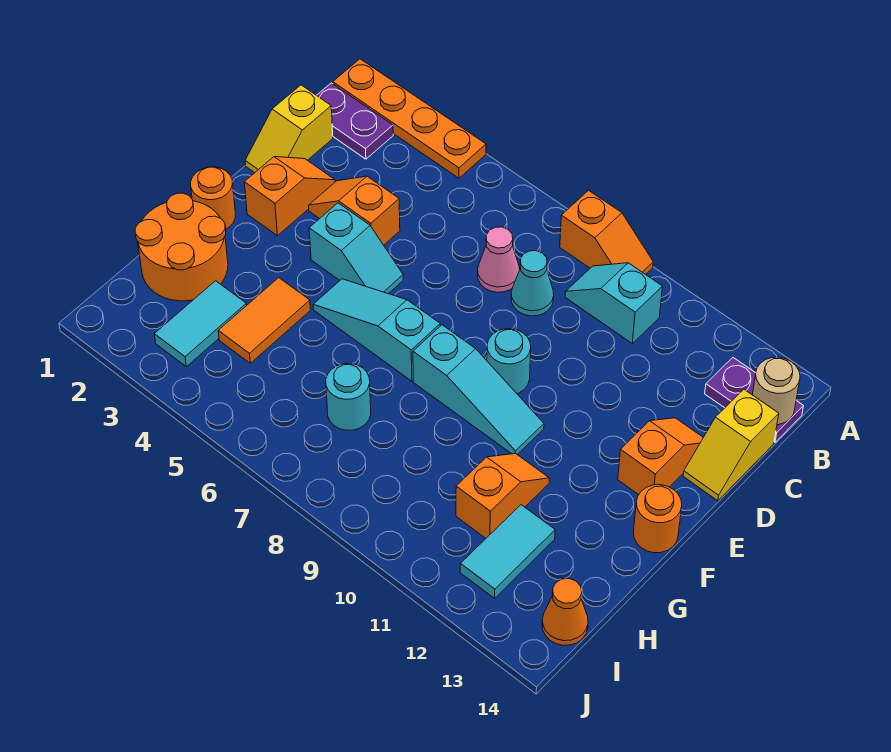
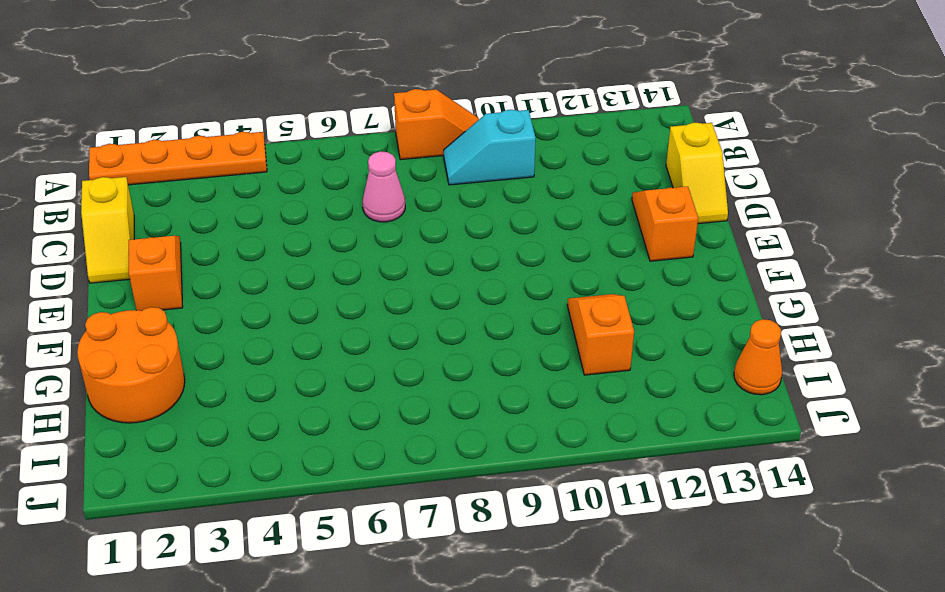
none -> purple plate B1:B2 level 1
none -> purple plate B13:B14 level 1
none -> cyan cone C8 level 1

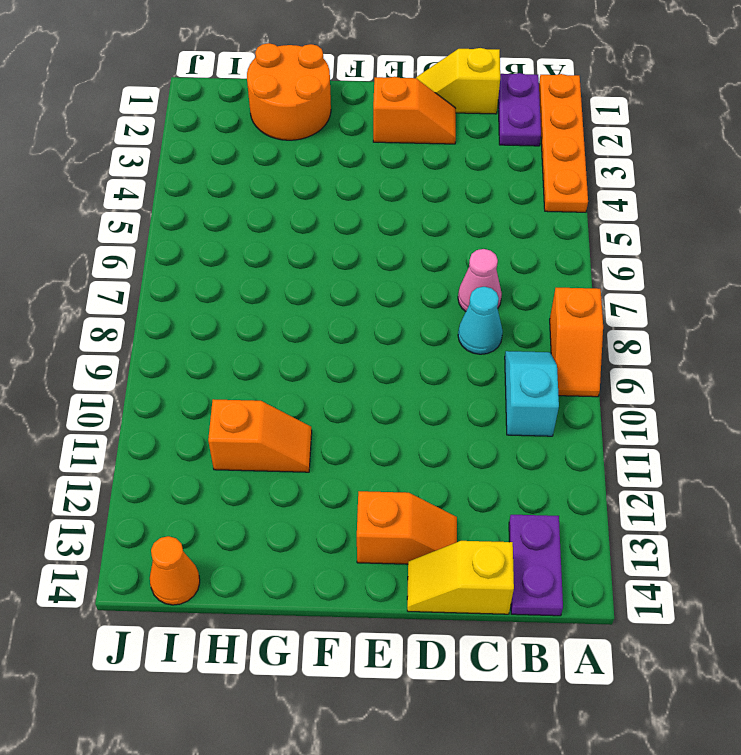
none -> orange slope D3:D4 level 1 top 4
none -> cyan slope E4:E5 level 1 top 4
none -> cyan round brick E9 level 1

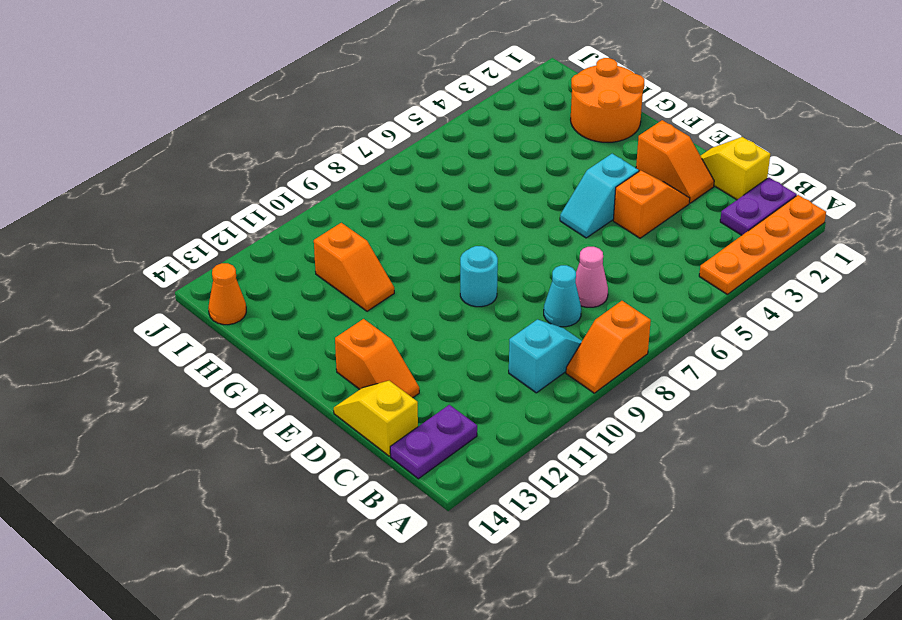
none -> orange round brick F1 level 1
none -> cyan slope F5:F7 level 1 top 7
none -> cyan slope F8:F10 level 1 top 8

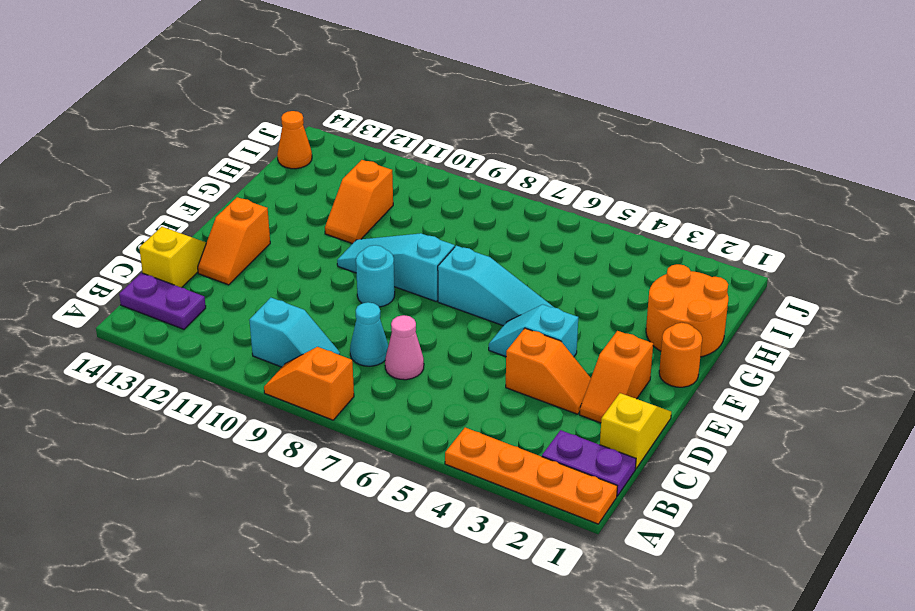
none -> orange round brick F14 level 1
none -> orange tile G4:H4 level 1
none -> cyan tile H3:I3 level 1

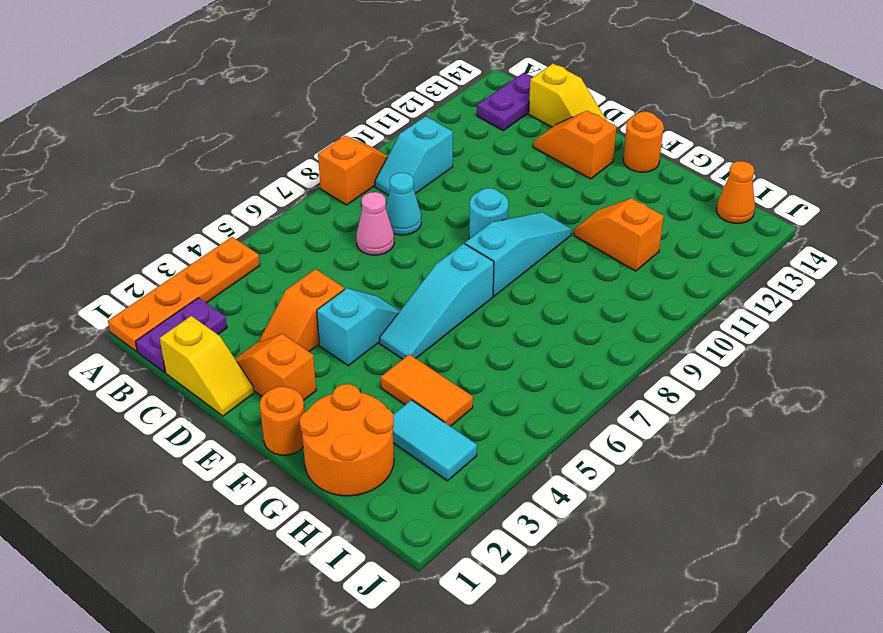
none -> cyan round brick H7 level 1
none -> cyan tile H12:I12 level 1
none -> tan round brick B14 level 2

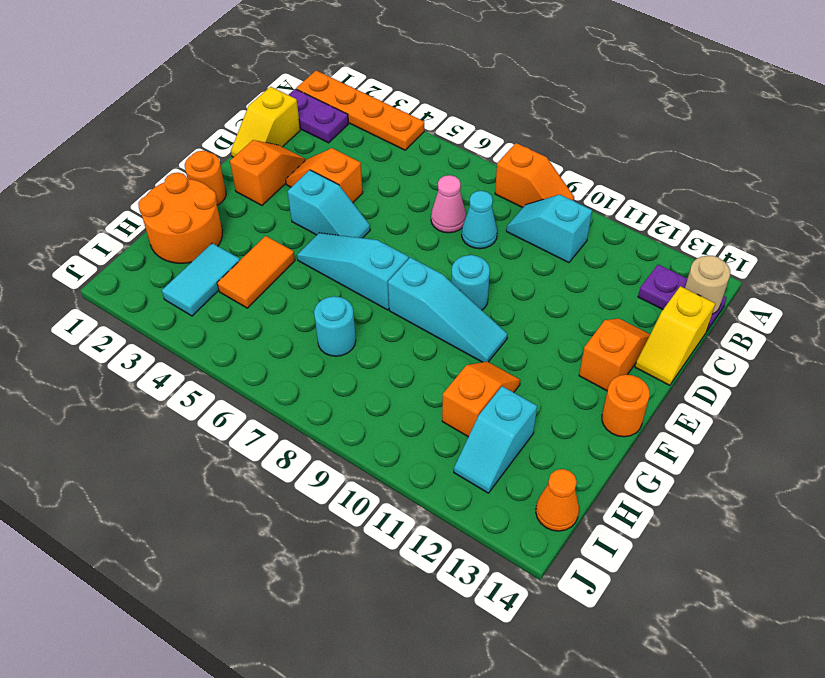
cyan slope H12:I12 level 1 top H -> cyan tile H12:I12 level 1

